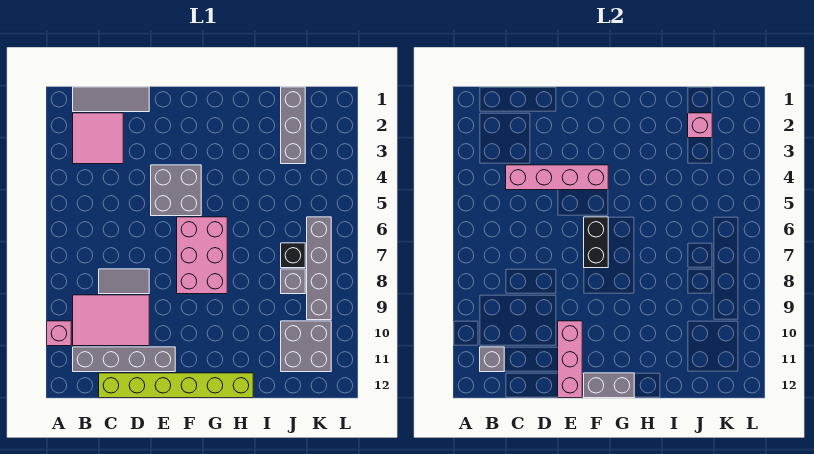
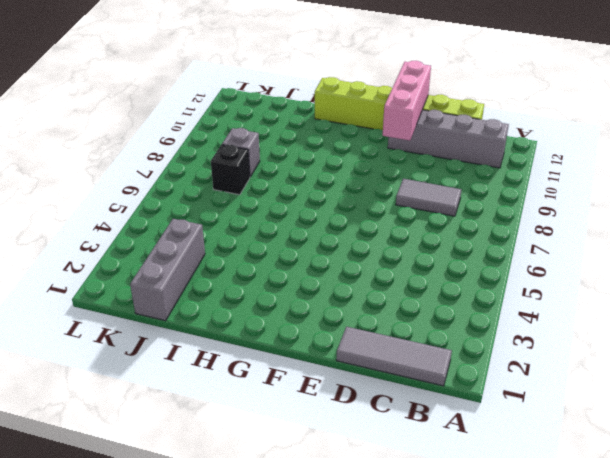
none -> pink brick A10 level 1
none -> pink tile B2:C3 level 1
none -> pink tile B9:D10 level 1

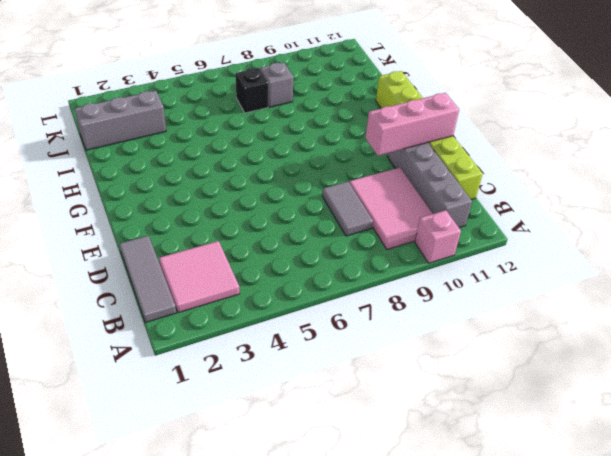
none -> grey brick E4:F5 level 1
none -> pink brick F6:G8 level 1
none -> grey brick J10:K11 level 1

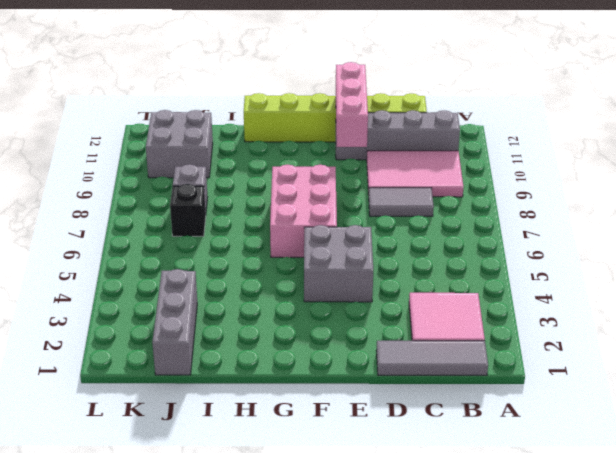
none -> pink brick A10 level 1
none -> grey brick K6:K9 level 1
none -> grey brick B11 level 2

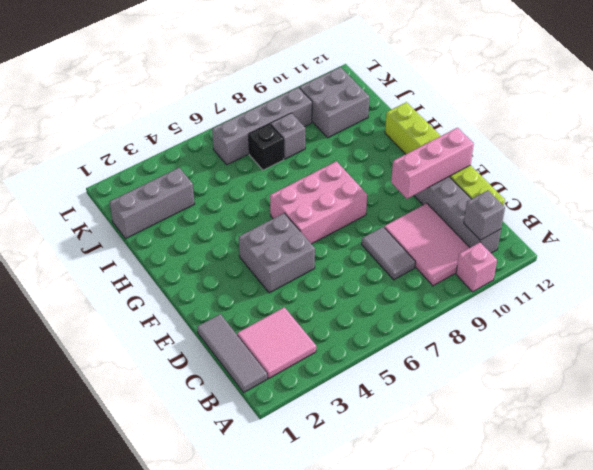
none -> pink brick C4:F4 level 2
none -> black brick F6:F7 level 2
none -> grey brick F12:G12 level 2

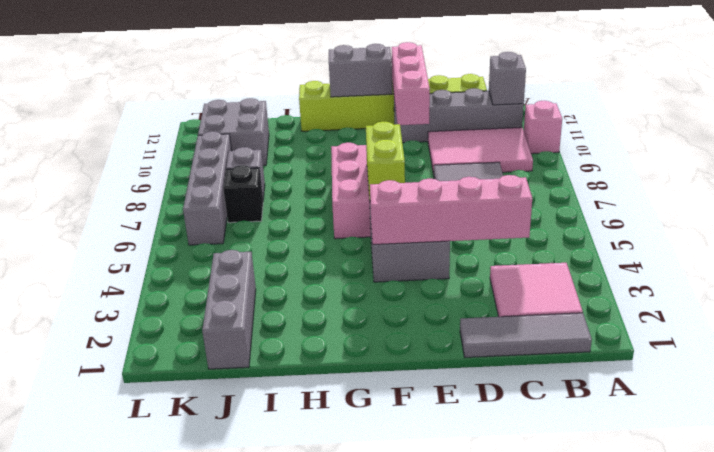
lime brick F6:F7 level 2 -> black brick F6:F7 level 2
none -> pink brick J2 level 2

